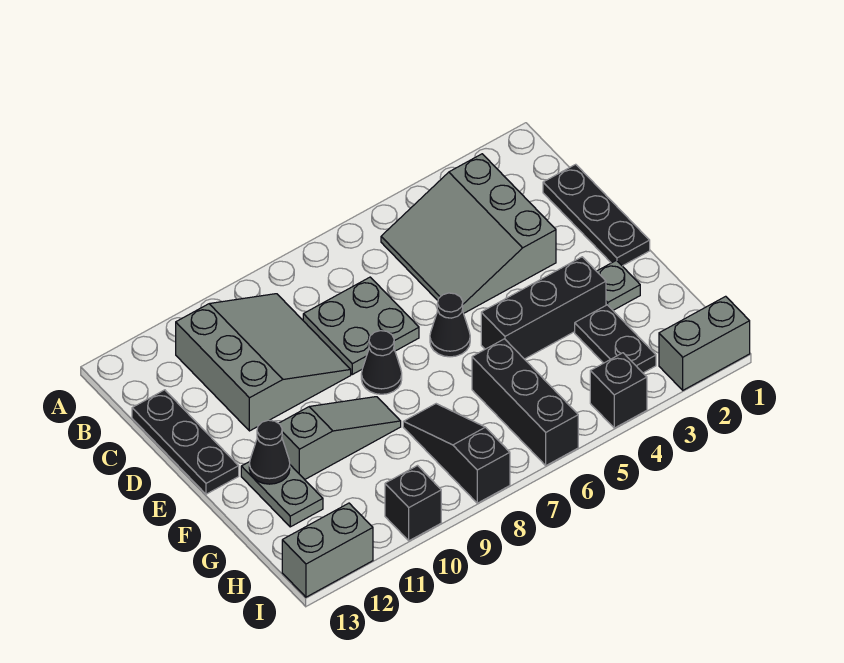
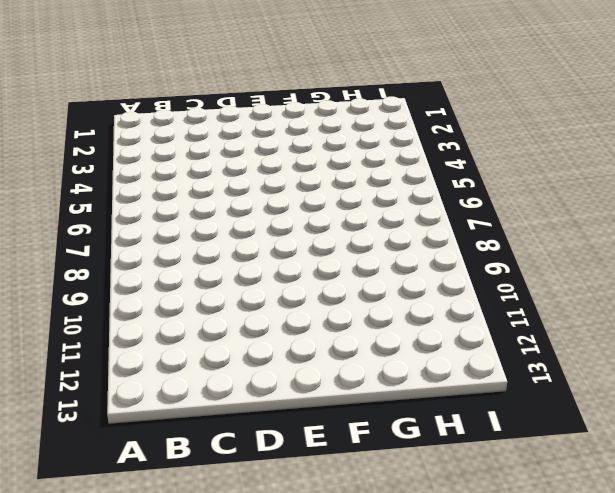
none -> grey slope B3:D5 level 1 top 3
none -> grey slope B9:D11 level 1 top 11
none -> black plate C1:E1 level 1

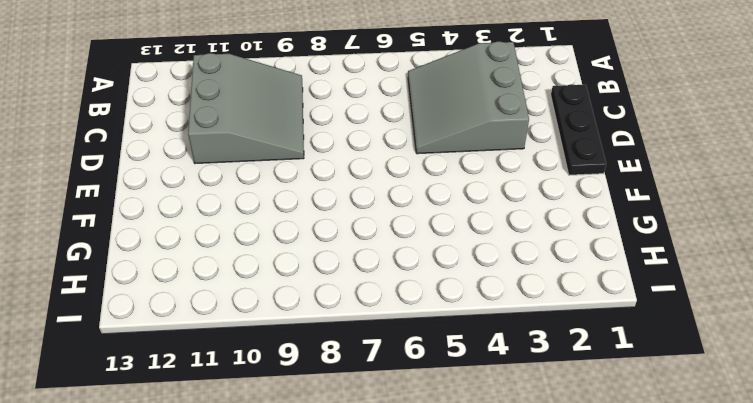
none -> grey plate C7:D8 level 1
none -> black plate C13:E13 level 1
none -> black cone E6 level 1

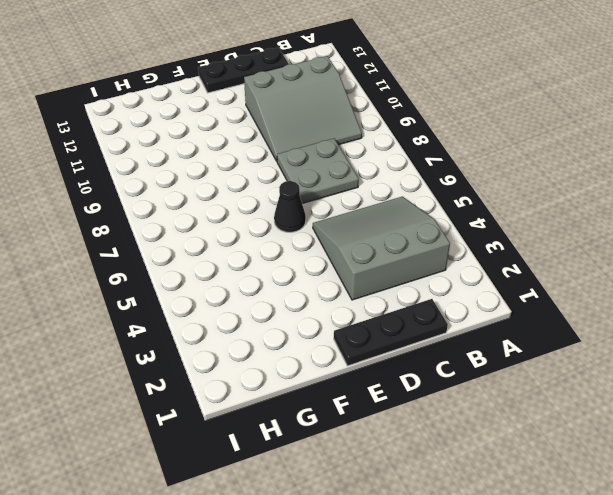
none -> black cone E8 level 1
none -> grey plate F2 level 1
none -> black brick F3:F5 level 1

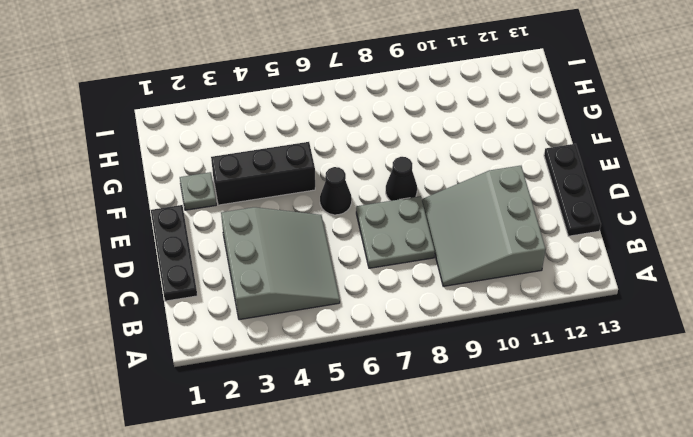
none -> grey slope F9:F11 level 1 top 11
none -> grey plate F12:G12 level 1
none -> black plate G3:H3 level 1

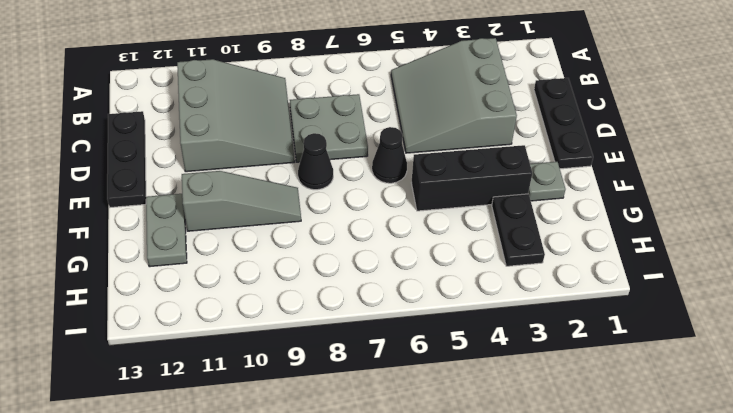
none -> black brick G6:I6 level 1
none -> black slope G8:I8 level 1 top I
none -> grey brick I1:I2 level 1

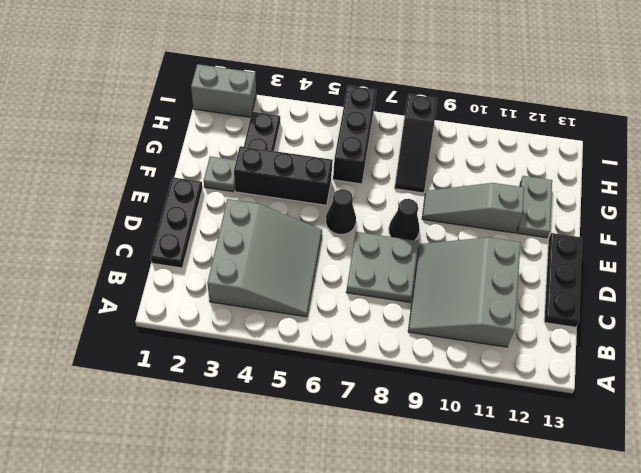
none -> black brick I4 level 1
none -> black brick I10 level 1
none -> grey brick I12:I13 level 1

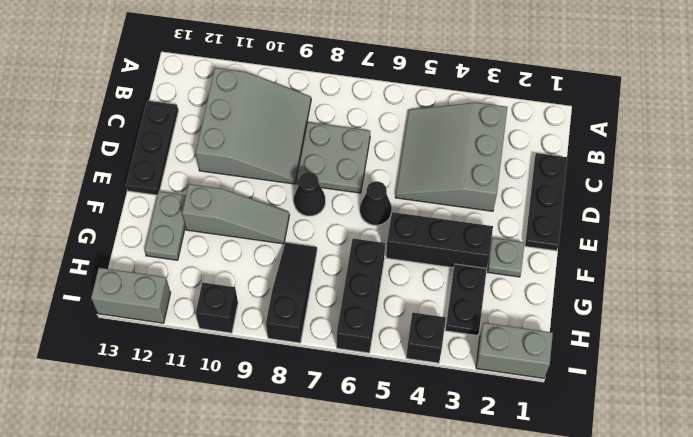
none -> black cone F12 level 2

